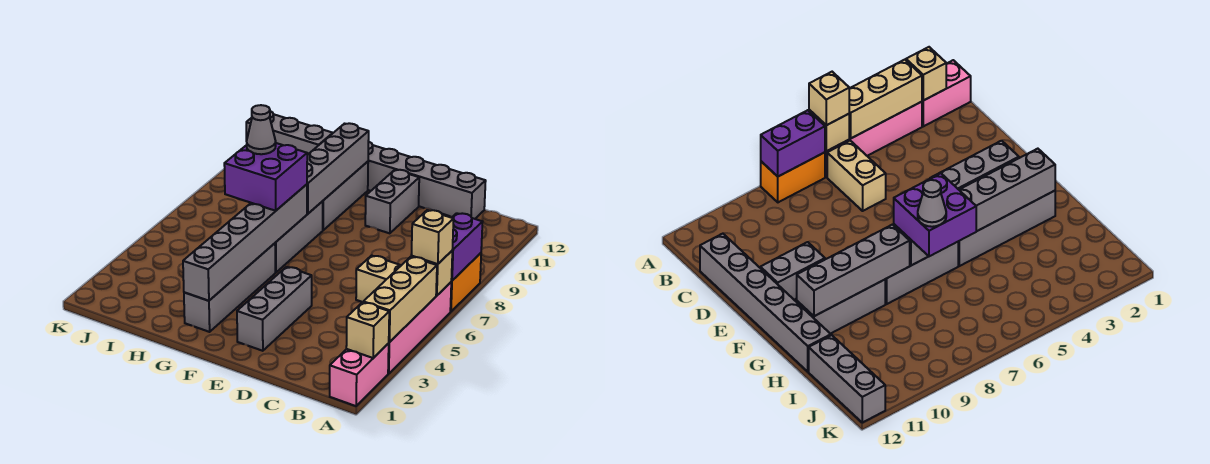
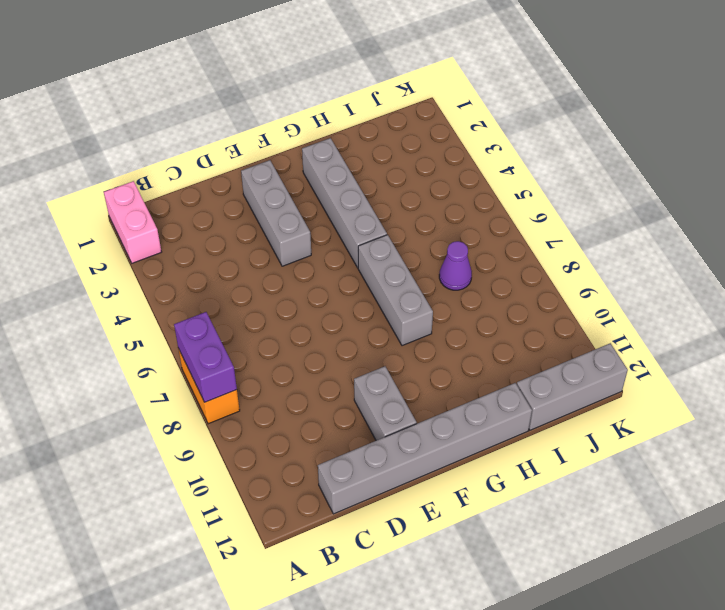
purple cone I7 level 1 -> none
none -> pink brick A3:A6 level 1
none -> tan brick B6:C6 level 1
none -> grey brick G9:G11 level 1

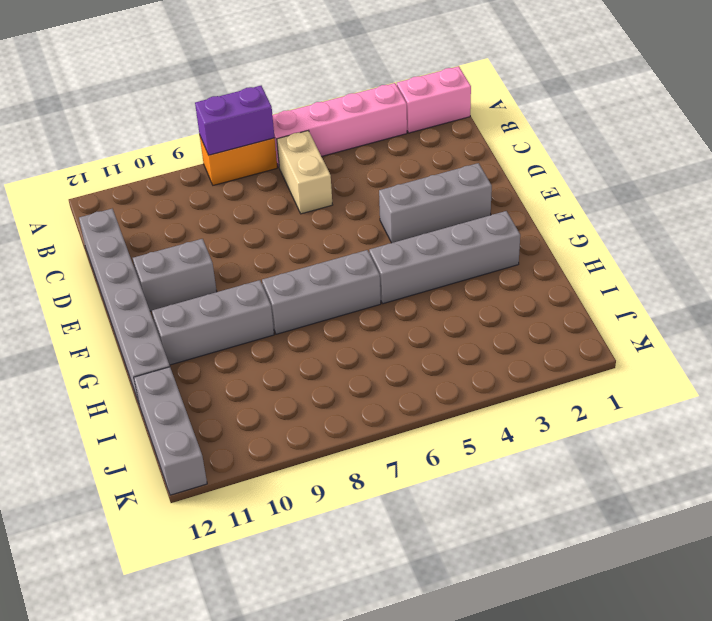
none -> tan brick A2 level 2
none -> tan brick A3:A5 level 2
none -> tan brick A6 level 2

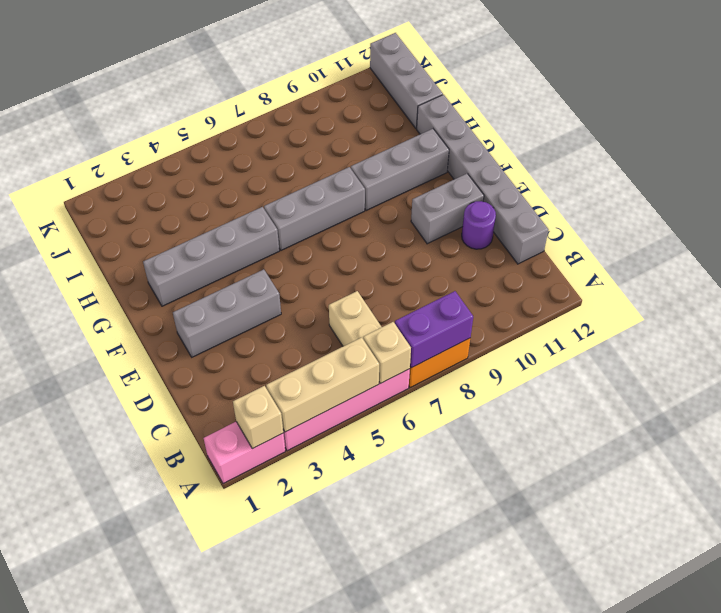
purple round brick D11 level 1 -> none
none -> grey brick G2:G7 level 2
none -> grey brick G8:G11 level 2
none -> tan brick A6 level 3

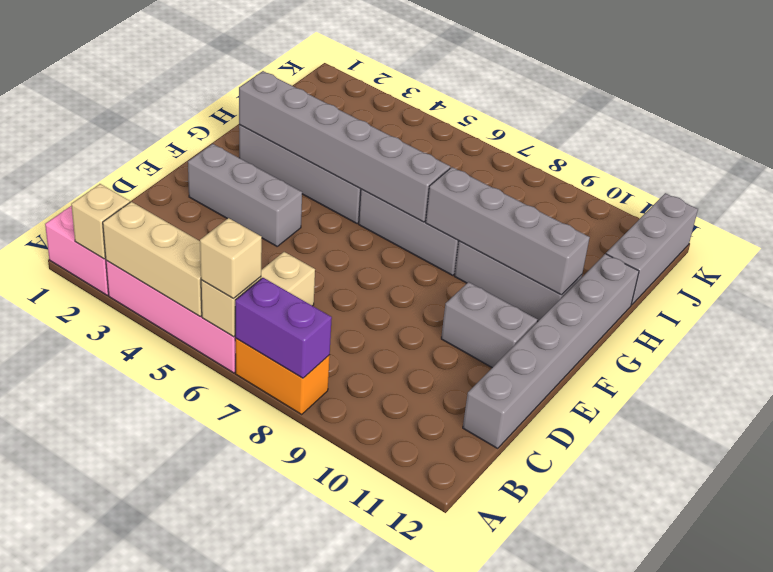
none -> purple brick G6:H7 level 3
none -> grey cone H7 level 4

